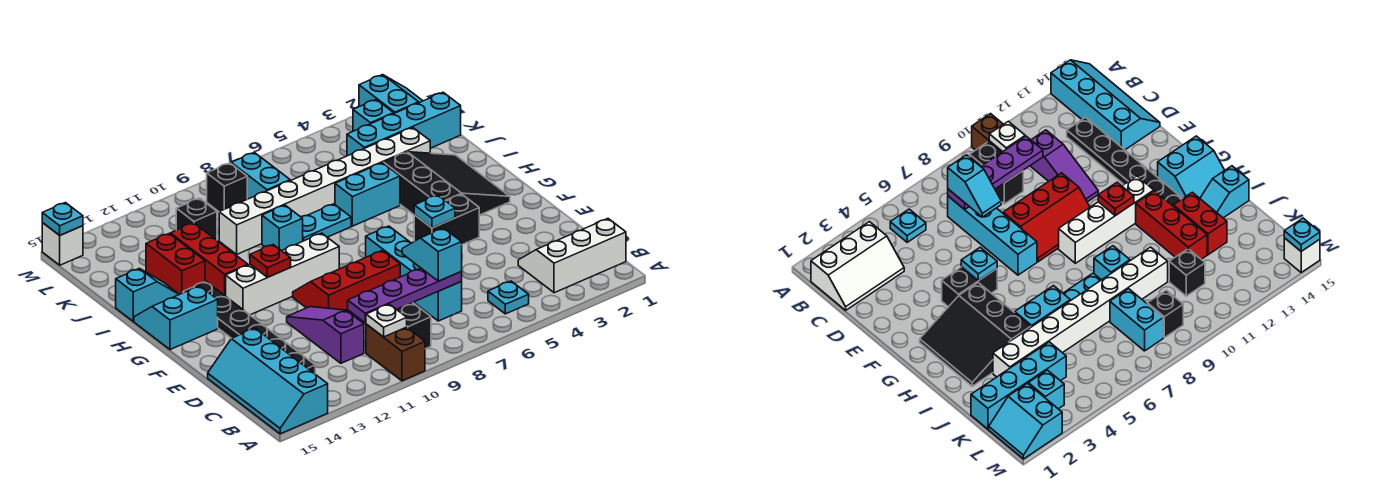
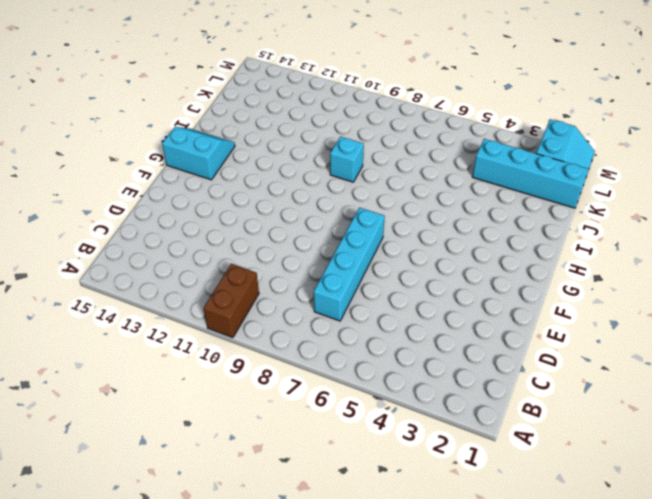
none -> cyan slope A14:D15 level 1 top 14
none -> white slope B1:C3 level 1 top B
none -> cyan plate B5 level 1
none -> black brick B9:C9 level 1

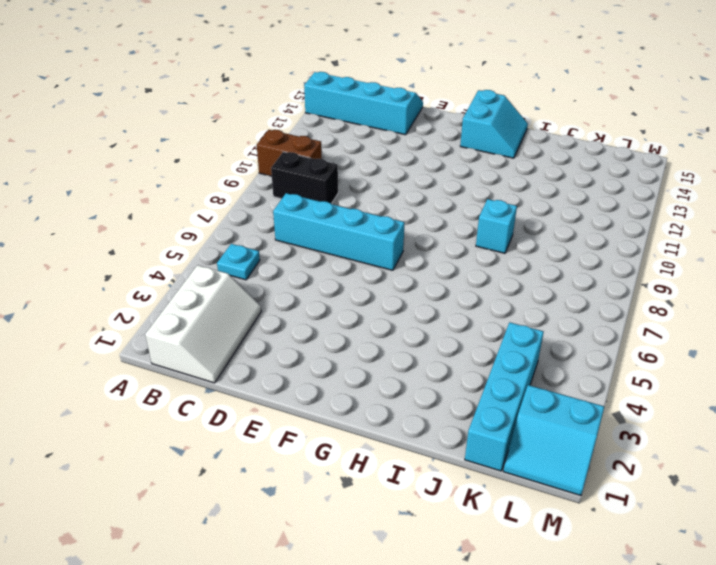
none -> purple slope C11:E11 level 1 top C
none -> black plate C13:H13 level 1
none -> red slope E8:F10 level 1 top E
none -> black brick F4:F5 level 1

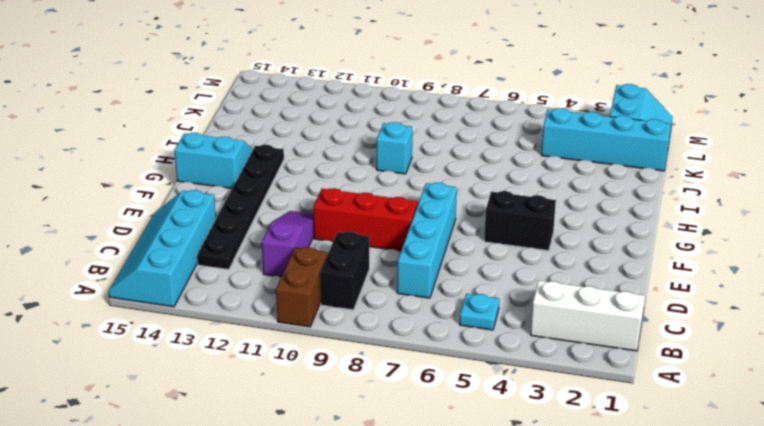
none -> black slope G2:I4 level 1 top 4
none -> white brick G9:G12 level 1
none -> red brick H12:J12 level 1
none -> cyan brick I5:I6 level 1

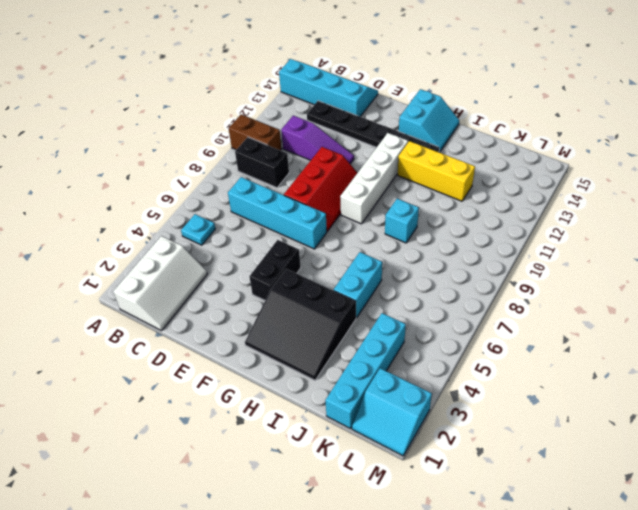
yellow brick H12:J12 level 1 -> red brick H12:J12 level 1
none -> cyan plate I7:I8 level 1
none -> red brick I13:J13 level 1
none -> cyan slope I14:I15 level 1 top 15
none -> white brick J3:J10 level 1

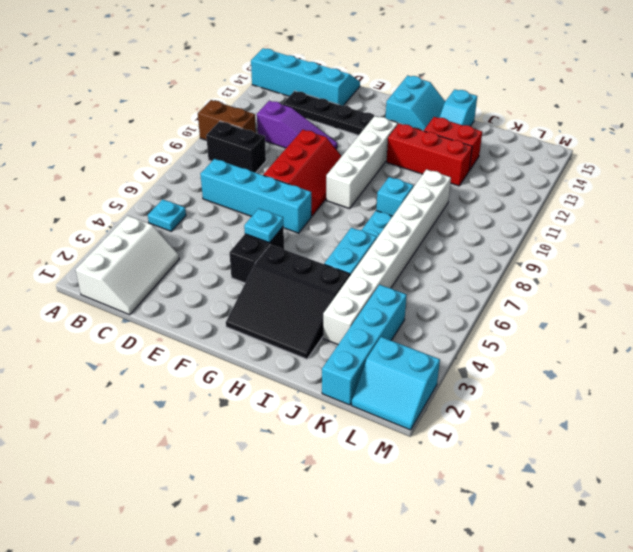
none -> cyan brick K8:L8 level 1
none -> black brick K11 level 1
none -> cyan brick L3 level 1
none -> black brick L9 level 1

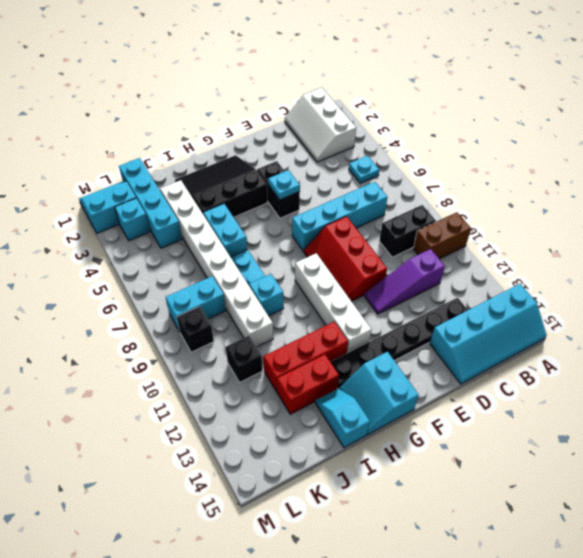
none -> white brick M15 level 1
none -> white plate B10 level 2
none -> purple plate C7:C10 level 2
none -> red plate G11 level 2

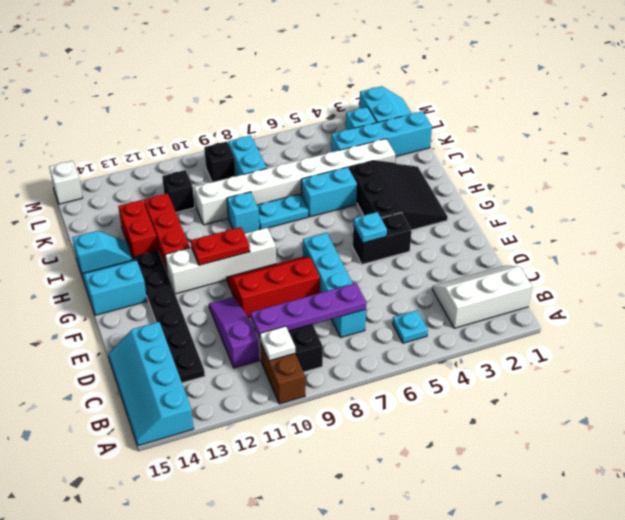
red plate G10:G11 level 2 -> red plate G11 level 2
none -> cyan plate M15 level 2
none -> cyan slope C7:D7 level 3 top C

